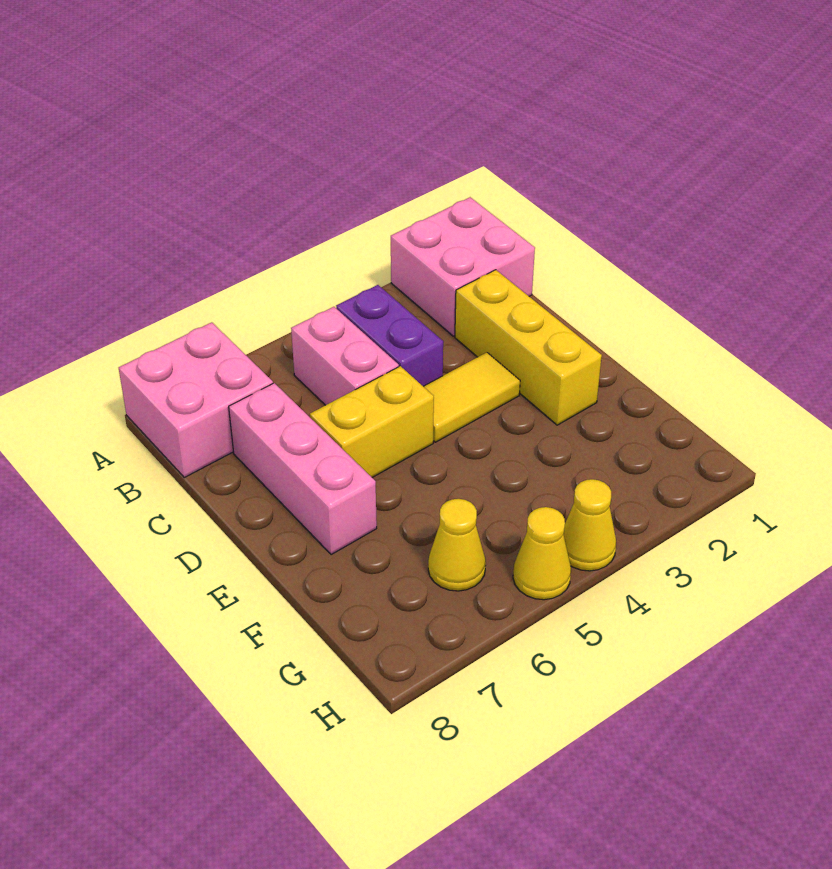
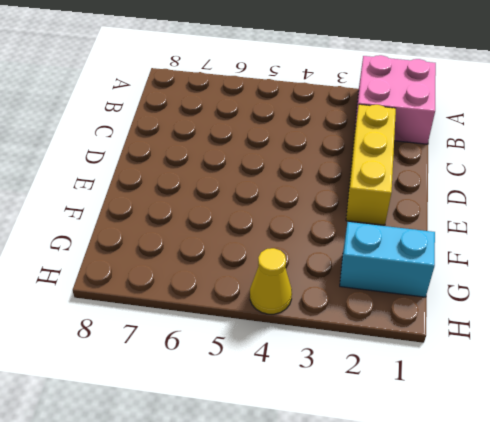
cyan brick G1:G2 level 1 -> none
none -> pink brick A7:B8 level 1
none -> purple brick B4:C4 level 1

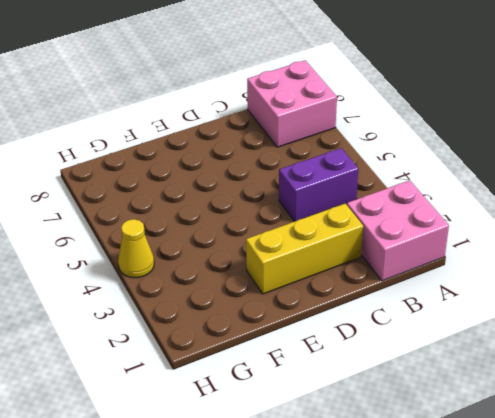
none -> pink brick B5:C5 level 1
none -> pink brick C7:E7 level 1

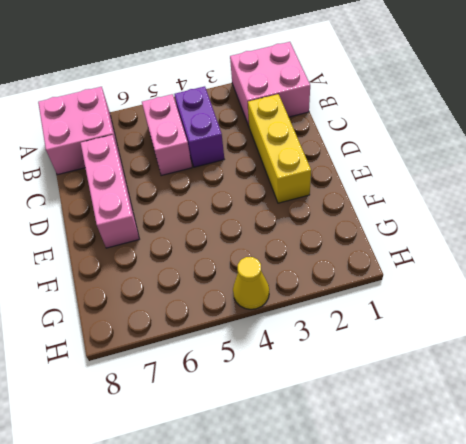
none -> yellow tile D3:D4 level 1
none -> yellow brick D5:D6 level 1

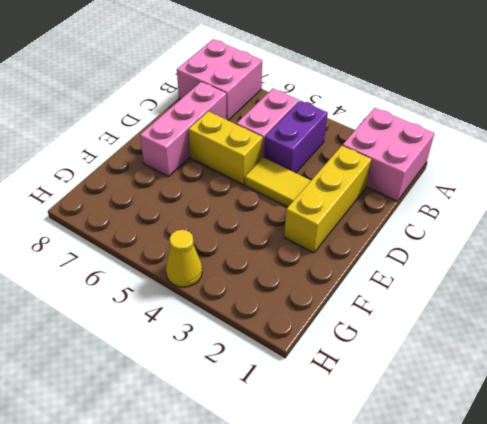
none -> yellow cone G6 level 1
none -> yellow cone H5 level 1

